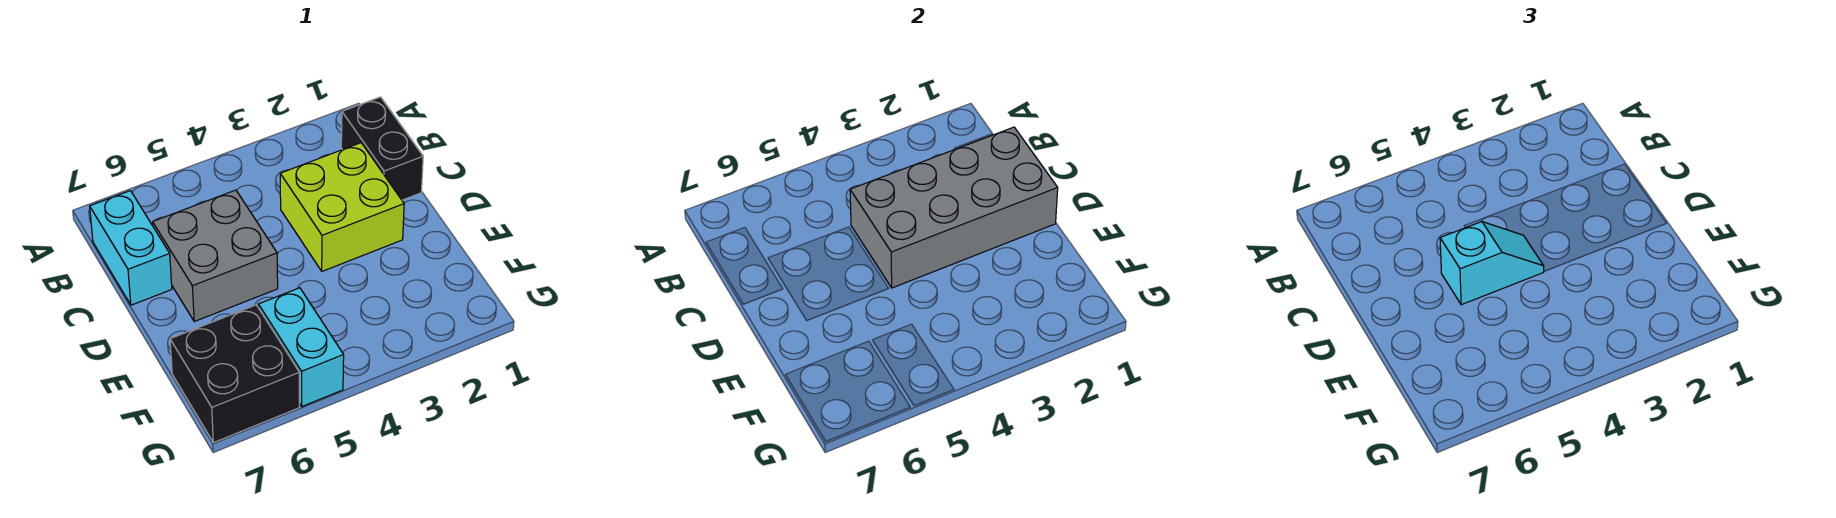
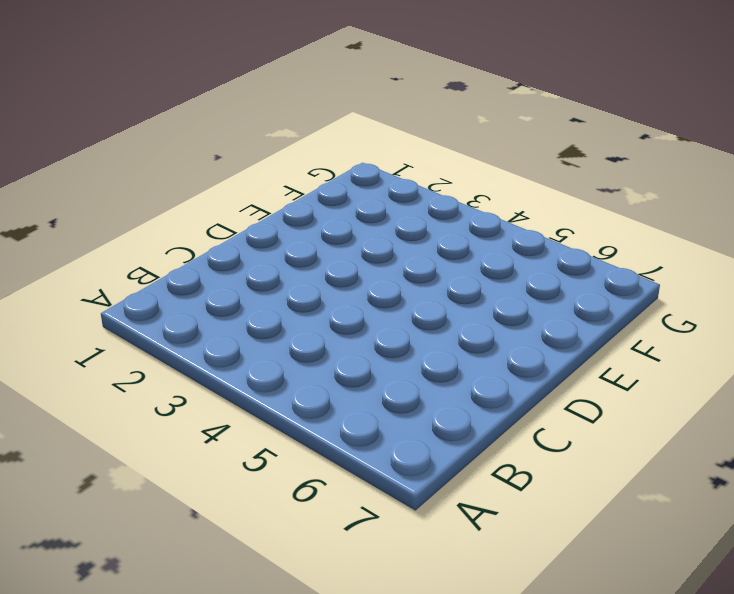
none -> black brick B1:C1 level 1
none -> cyan brick B7:C7 level 1

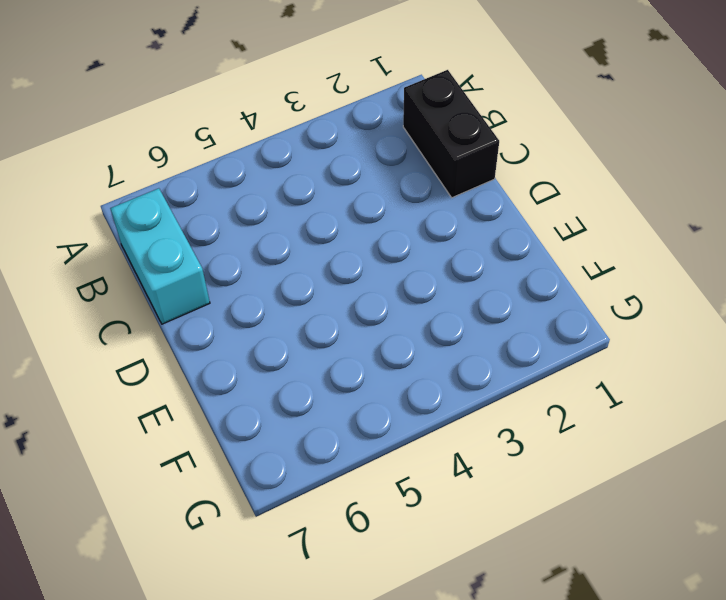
none -> lime brick C2:D3 level 1
none -> grey brick C5:D6 level 1

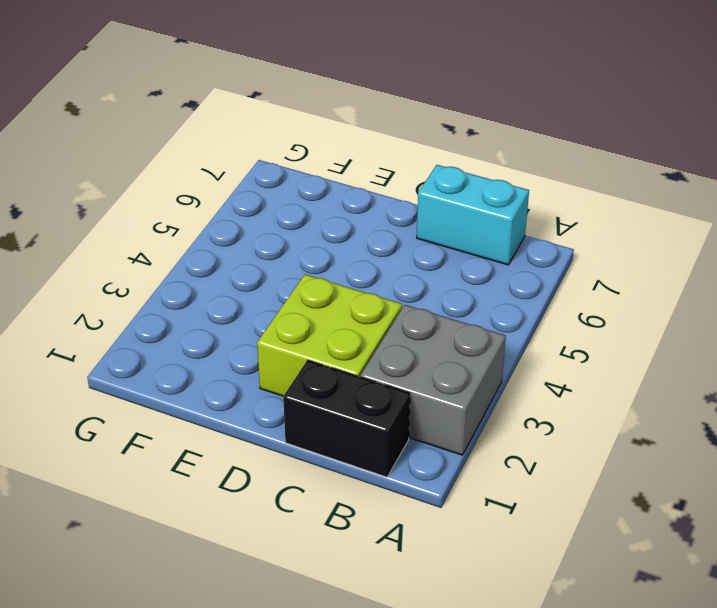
grey brick A2:B3 level 1 -> grey brick C5:D6 level 1
none -> cyan brick F5:G5 level 1
none -> black brick F6:G7 level 1

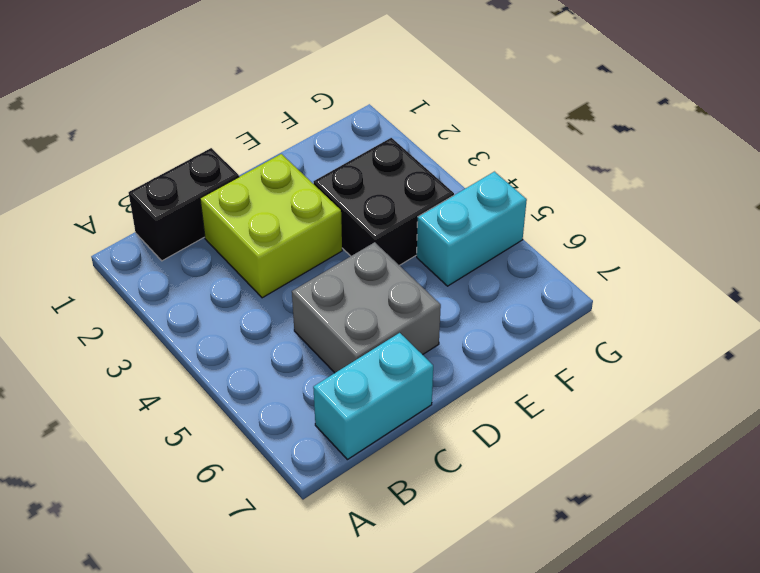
black brick E3:F4 level 1 -> black brick F6:G7 level 1
none -> grey brick C1:D4 level 2
none -> cyan slope D4:D5 level 3 top 5

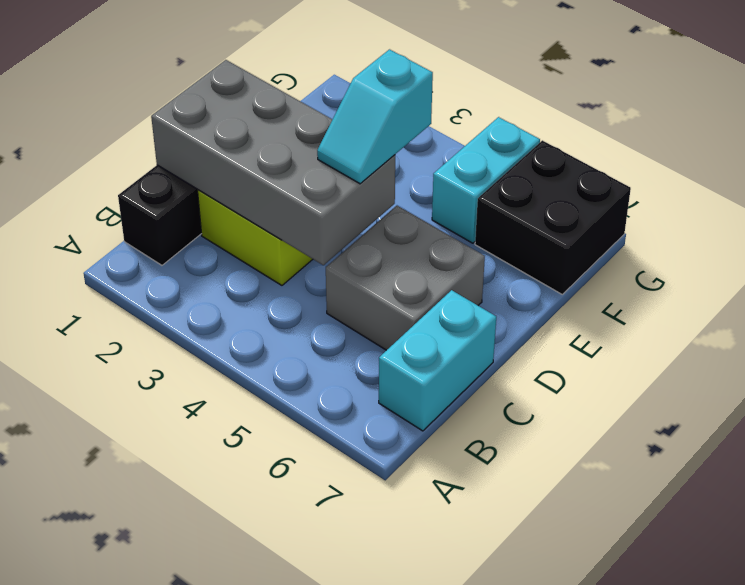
cyan slope D4:E4 level 3 top E -> cyan slope D4:D5 level 3 top 5

